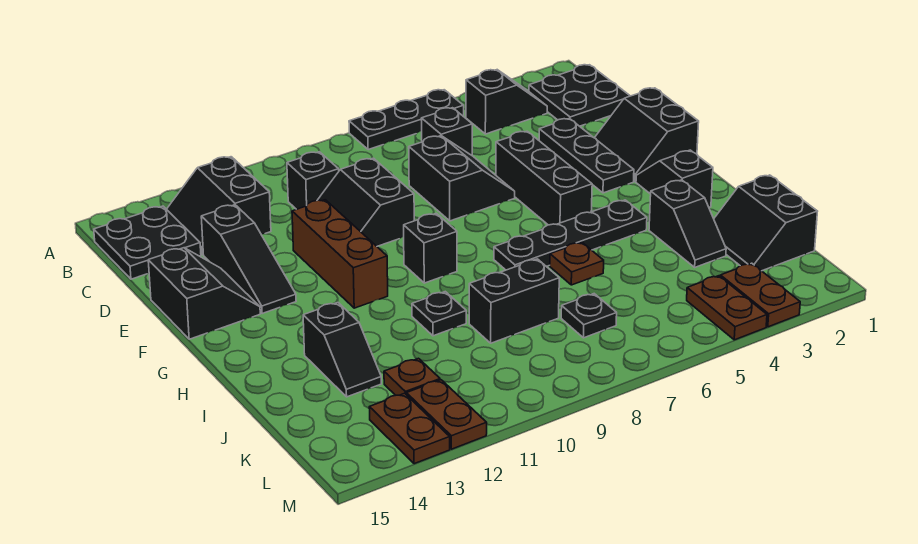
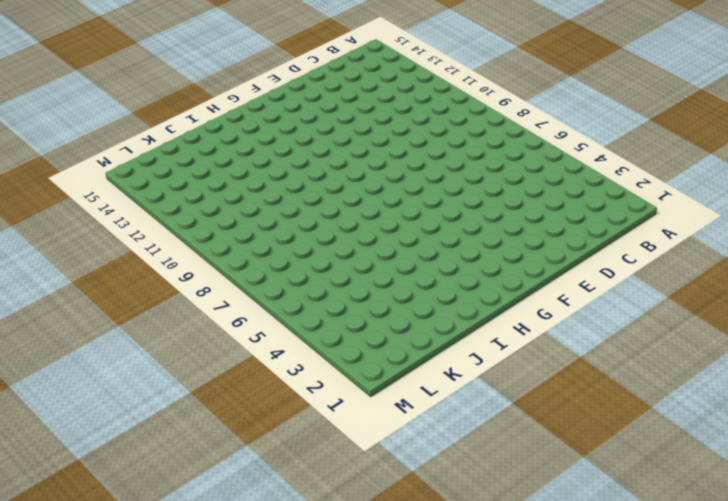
none -> black plate A5:A7 level 1
none -> black plate B1:C2 level 1
none -> black slope B3:B4 level 1 top 4
none -> black slope B12:C13 level 1 top 12

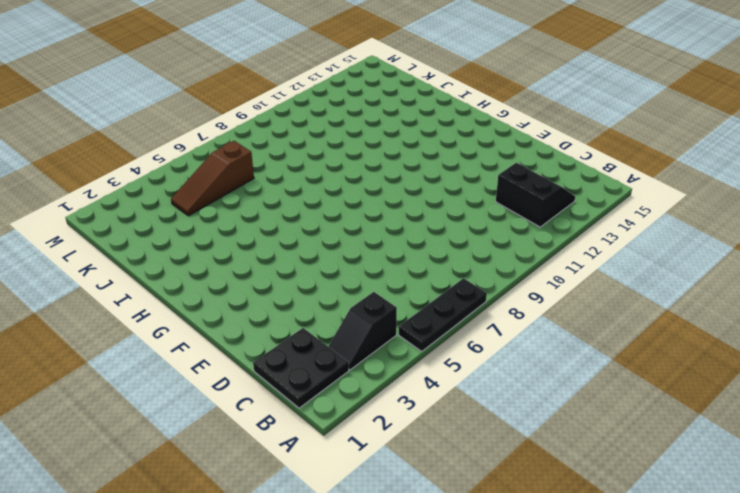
brown slope K4:K6 level 1 top 6 -> none
none -> black plate B14:C15 level 1
none -> black brick C6 level 1
none -> black brick C10 level 1
none -> black plate D3:F3 level 1

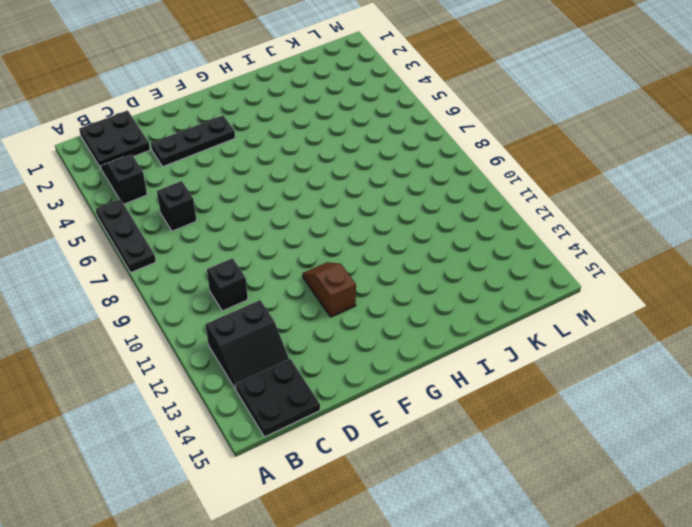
brown slope F11:F12 level 1 top 12 -> brown brick E11:G11 level 1
none -> black slope D6:E7 level 1 top 7
none -> black slope D9:E10 level 1 top 9
none -> black slope D13:F13 level 1 top D
none -> black slope E1:F2 level 1 top 1

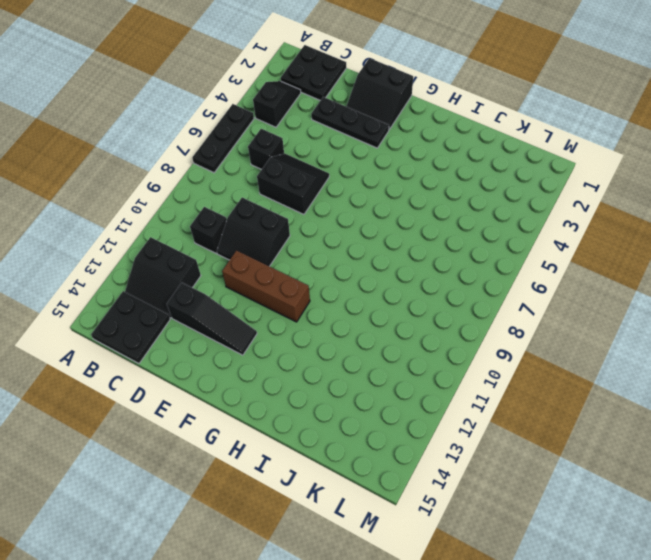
none -> black brick E5:G5 level 1
none -> black slope E14:F15 level 1 top 15
none -> black slope G2:H2 level 1 top H
none -> black brick G9 level 1

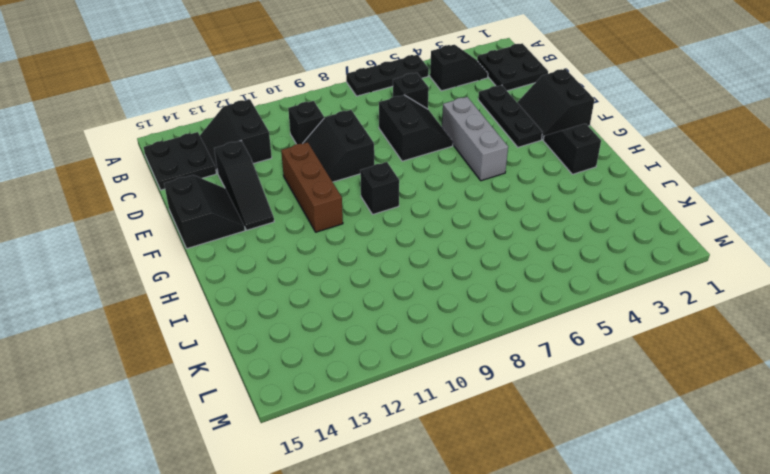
grey brick E5:G5 level 1 -> black brick E5:G5 level 1
none -> black plate H4:H7 level 1
none -> black slope I3:J3 level 1 top I
none -> brown plate I6 level 1
none -> black plate I10 level 1

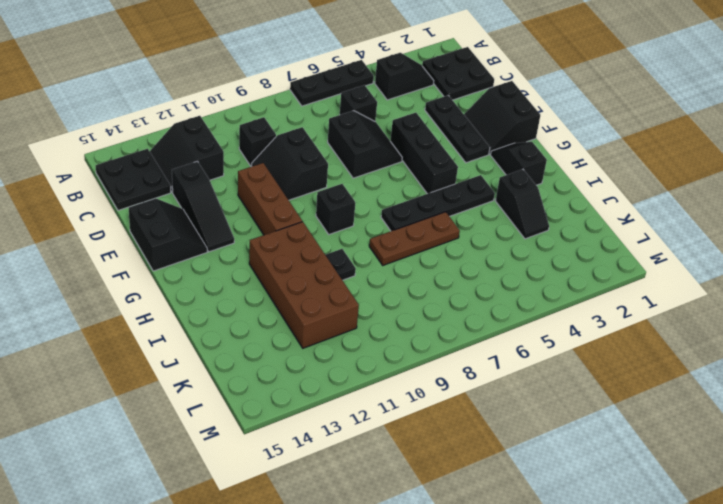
brown brick H11:K12 level 1 -> brown plate K12 level 1
brown plate I6:I8 level 1 -> brown plate I6 level 1
none -> black slope I13:J13 level 1 top I
none -> black slope J1:K2 level 1 top 1
none -> black brick J8:J9 level 1
none -> black plate K7 level 1

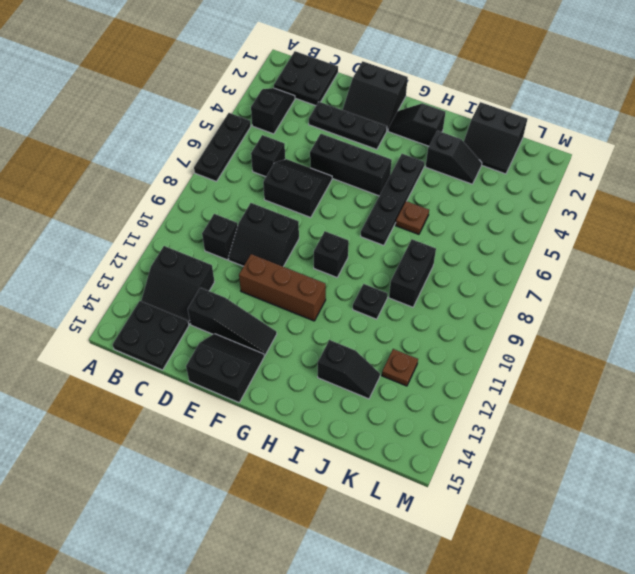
none -> black plate K7 level 1
none -> brown plate L3:M3 level 1
none -> brown plate L4:M4 level 1
none -> brown plate L12:M12 level 1

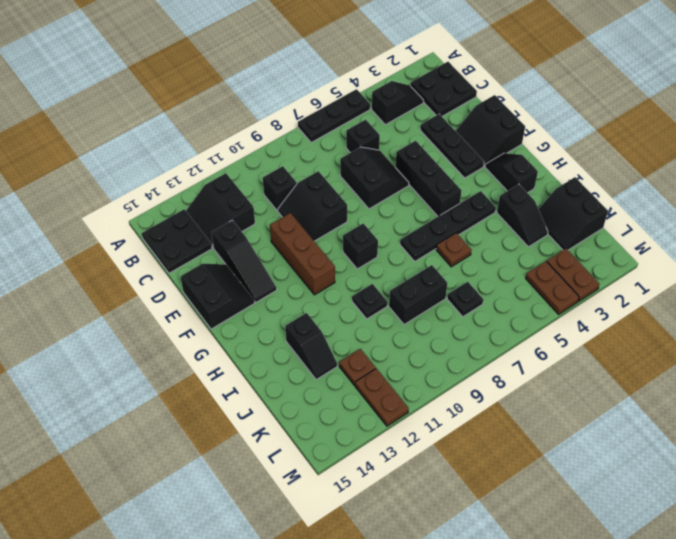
none -> brown plate L13:M13 level 1

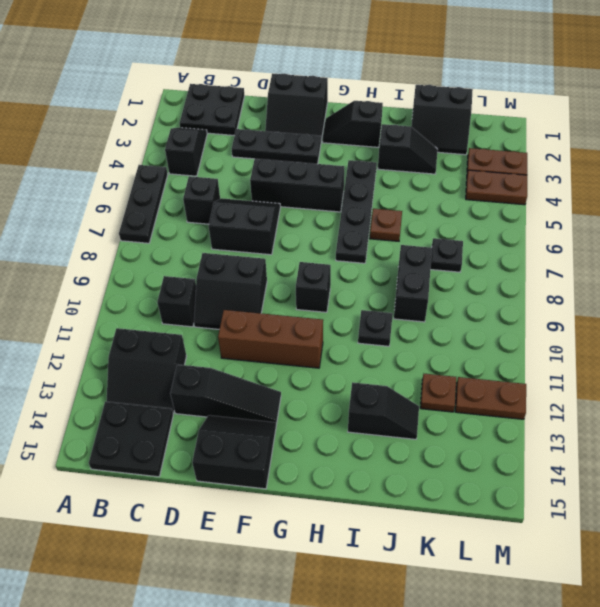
none -> brown plate L13:M13 level 1

